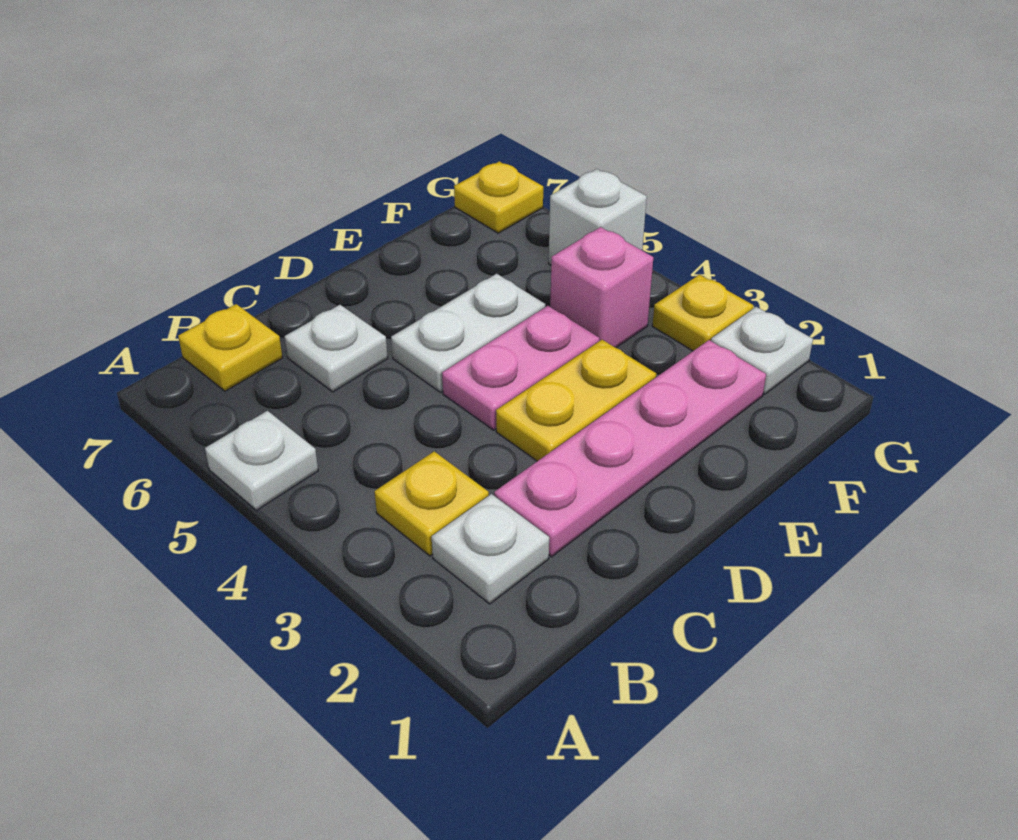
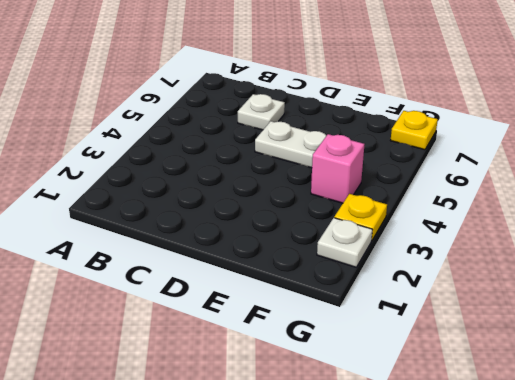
none -> white plate A5 level 1
none -> white plate B2 level 1
none -> yellow plate B3 level 1

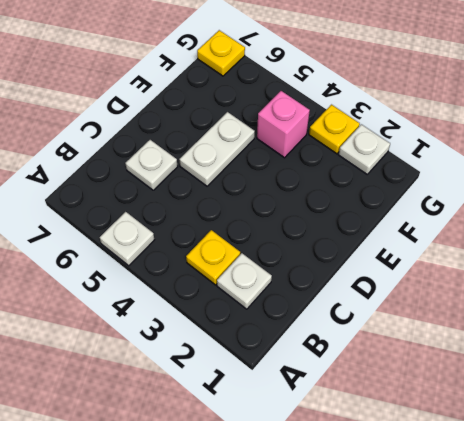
none -> yellow plate B7 level 1
none -> pink plate C2:F2 level 1
none -> yellow plate D3:E3 level 1

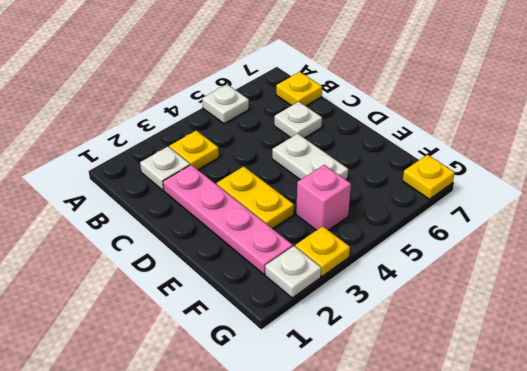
none -> pink plate D4:E4 level 1
none -> white brick G5 level 1

